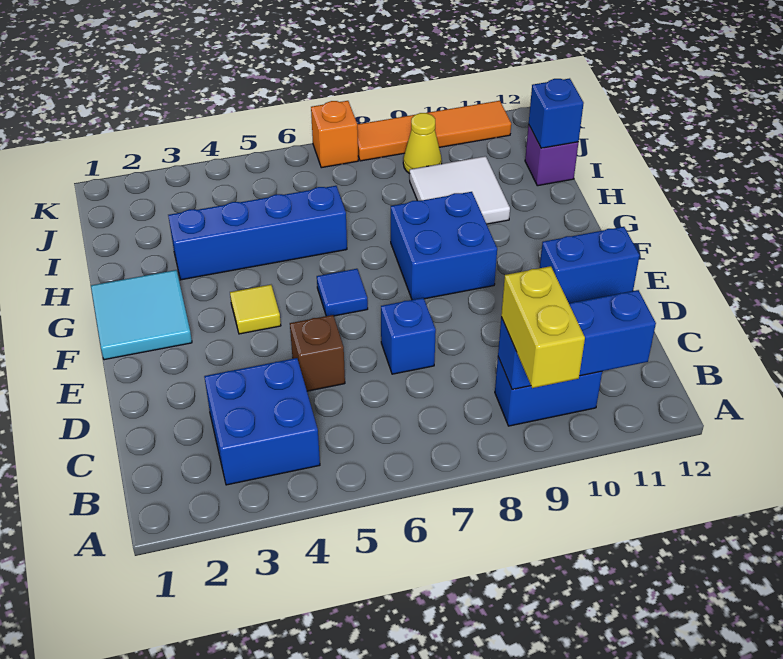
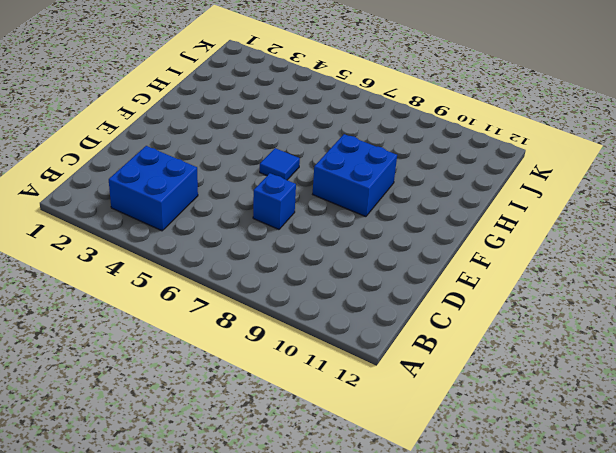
none -> blue brick B9:B10 level 1
none -> brown brick D5 level 1
none -> blue brick E11:E12 level 1

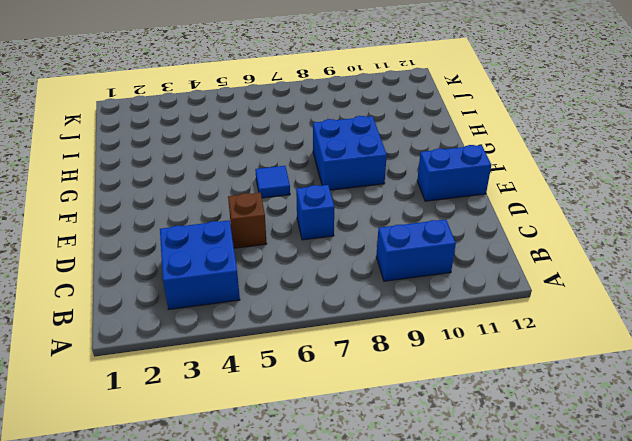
none -> cyan tile F1:G2 level 1
none -> yellow tile F4 level 1
none -> blue brick H3:H6 level 1

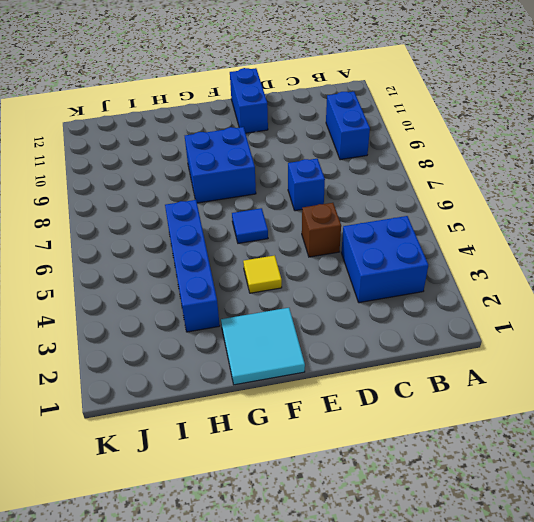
none -> white tile H9:I10 level 1
none -> purple brick I12 level 1
none -> yellow cone J9 level 1

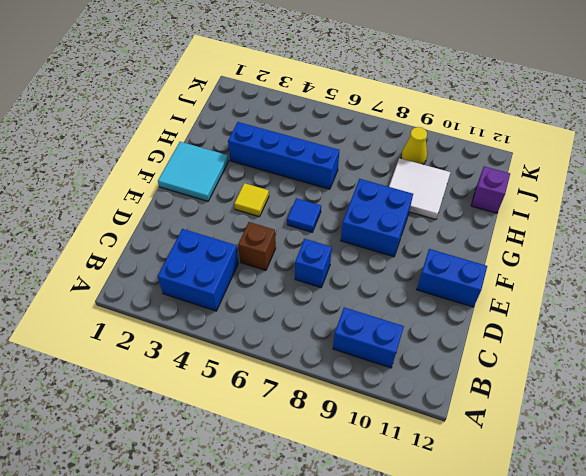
none -> orange brick K7 level 1
none -> orange tile K8:K11 level 1
none -> blue brick B9:B11 level 2

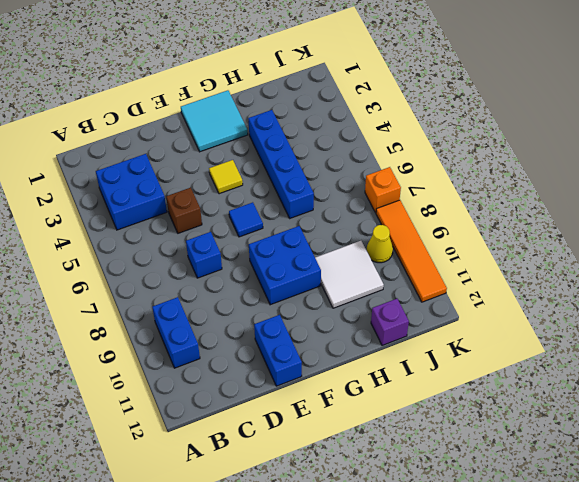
none -> blue brick B9:B11 level 2
none -> blue brick I12 level 2
none -> yellow brick A9:B9 level 3

